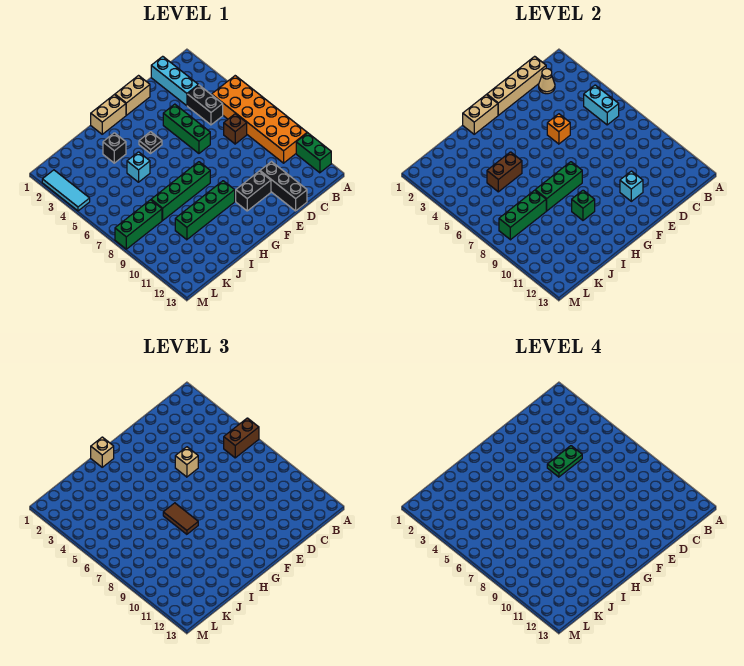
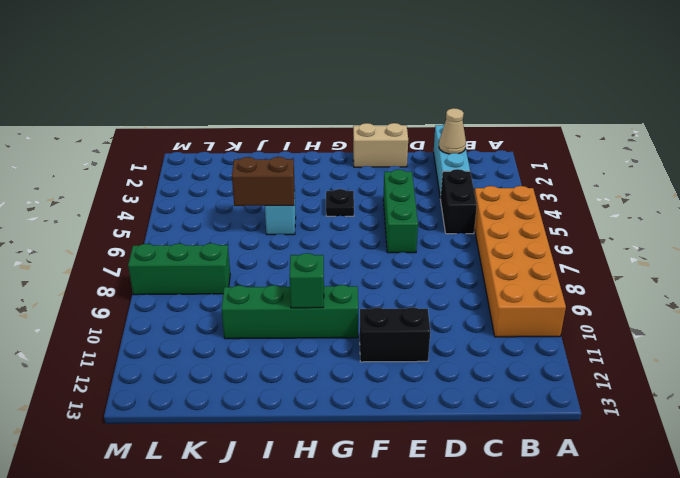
none -> green brick A11:A12 level 1
none -> brown brick C7 level 1
none -> black brick D11:D13 level 1
none -> tan brick G1:H1 level 1

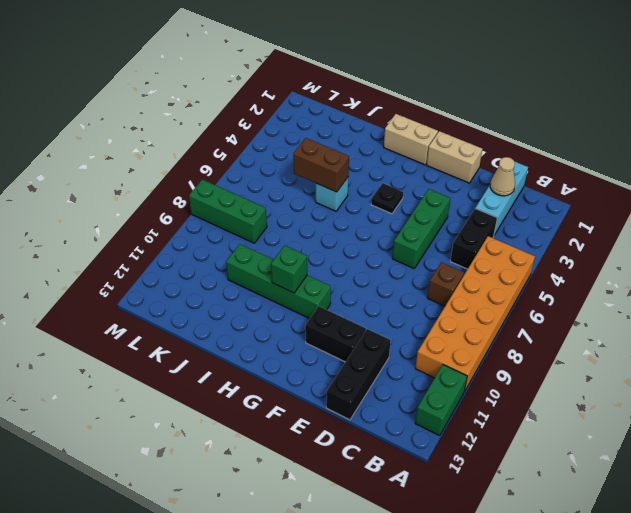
none -> green brick G8:J8 level 1
none -> black brick I3 level 1
none -> cyan tile M2:M4 level 1
none -> cyan brick B5:B6 level 2

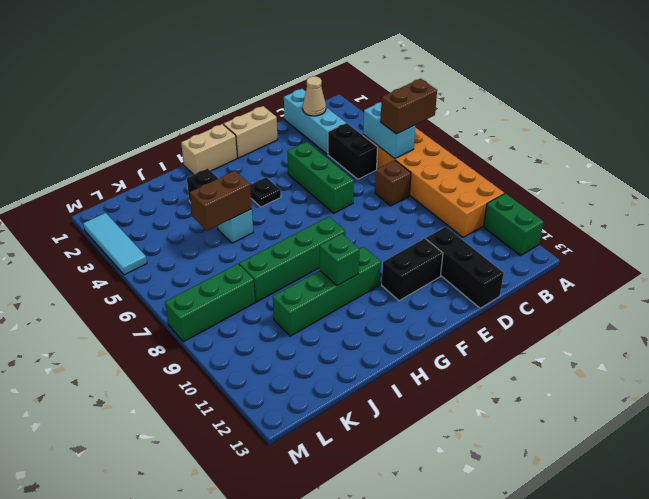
none -> tan brick C1:F1 level 2
none -> orange brick E5 level 2
none -> cyan brick E11 level 2
none -> tan brick G1:H1 level 2

